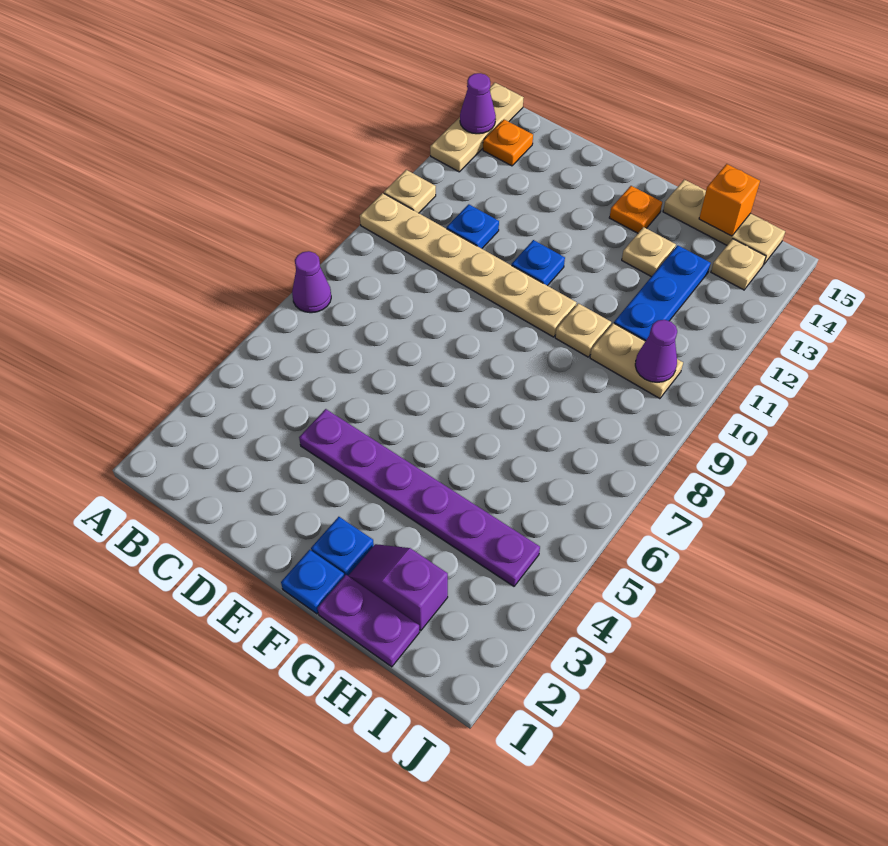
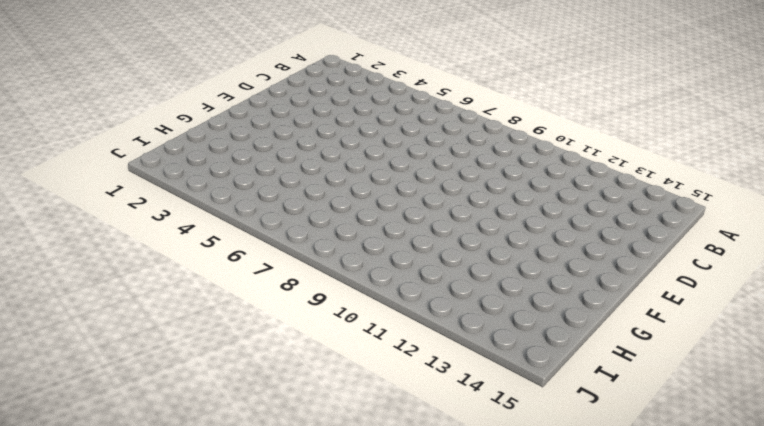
none -> purple cone A7 level 1
none -> tan plate A10:F10 level 1
none -> tan plate A11 level 1

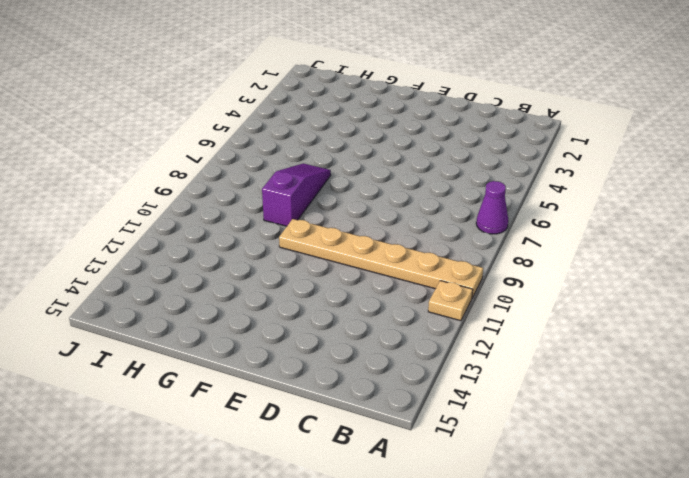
purple slope G7:G9 level 1 top 9 -> none
none -> tan plate A13:A15 level 1
none -> orange plate B14 level 1
none -> blue plate C11 level 1

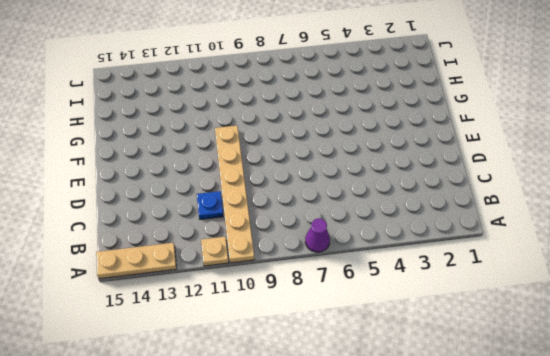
none -> orange plate B14 level 1
none -> purple plate D4:I4 level 1
none -> blue plate E11 level 1

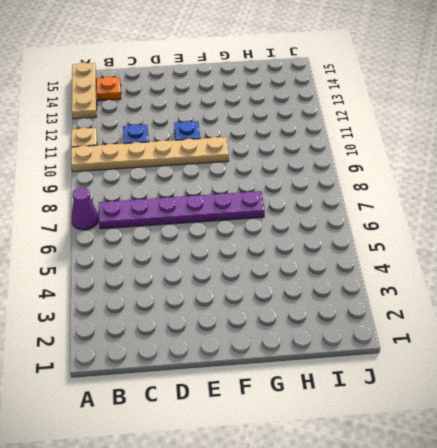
purple plate B7:G7 level 1 -> purple plate D4:I4 level 1
none -> blue plate F1 level 1
none -> blue plate F2 level 1
none -> orange plate F14 level 1

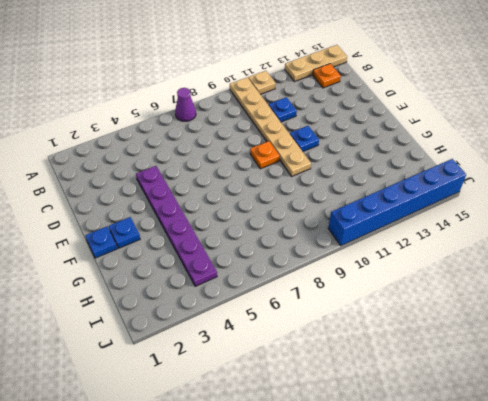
orange plate E9 level 1 -> orange plate F14 level 1
blue brick J10:J15 level 1 -> none
none -> purple plate G1:H1 level 1
none -> purple slope G2:H2 level 1 top H
none -> tan plate G10 level 1

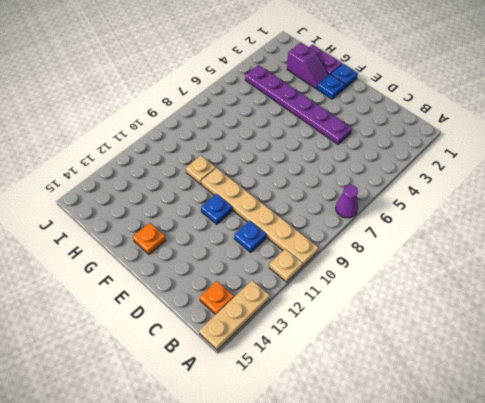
none -> tan plate G13 level 1
none -> tan plate G15:I15 level 1
none -> tan plate H10:I10 level 1

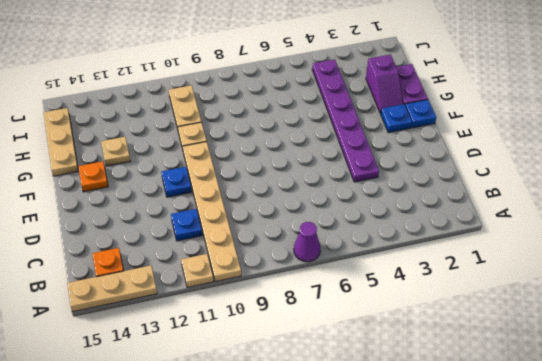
none -> blue plate H11:H13 level 1
none -> tan plate I14 level 1
none -> purple cone A14 level 2

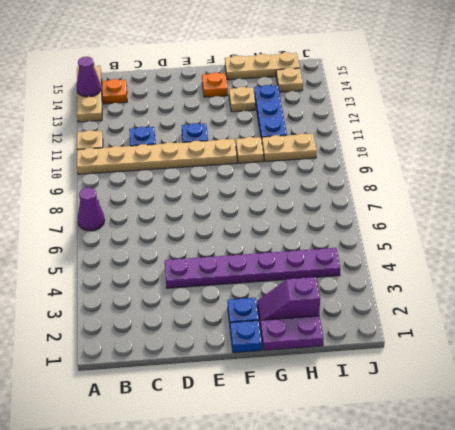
none -> orange brick H15 level 2
none -> purple cone I10 level 2

